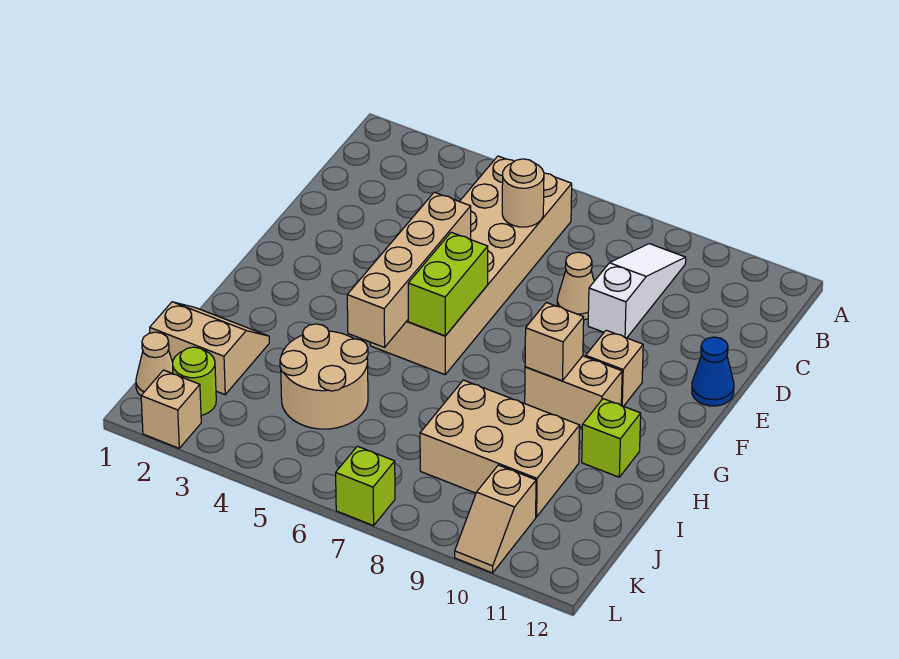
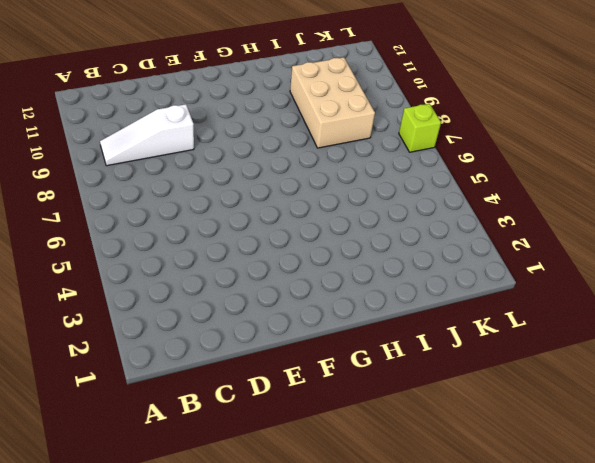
none -> tan brick B5:G6 level 1
none -> tan cone D8 level 1
none -> blue cone E12 level 1

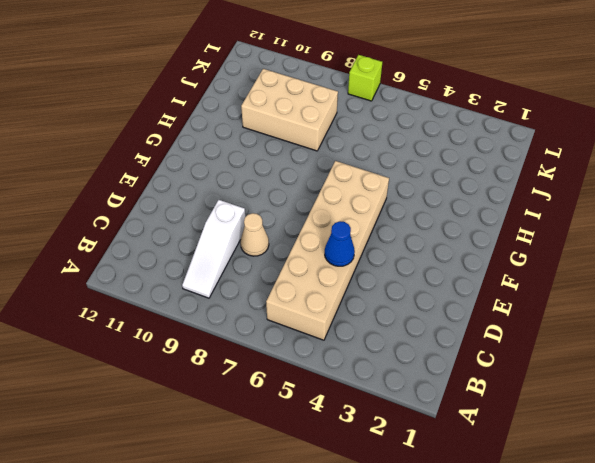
blue cone D5 level 2 -> blue cone E12 level 1
none -> tan brick F10 level 1
none -> tan brick G9:G10 level 1
none -> lime brick H11 level 1

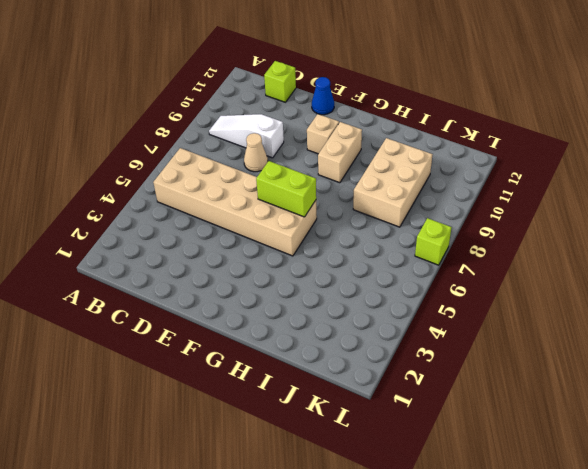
lime brick C12 level 1 -> lime brick H11 level 1
none -> tan slope I1:J2 level 1 top J
none -> tan round brick I4:J5 level 1
none -> tan cone K1 level 1

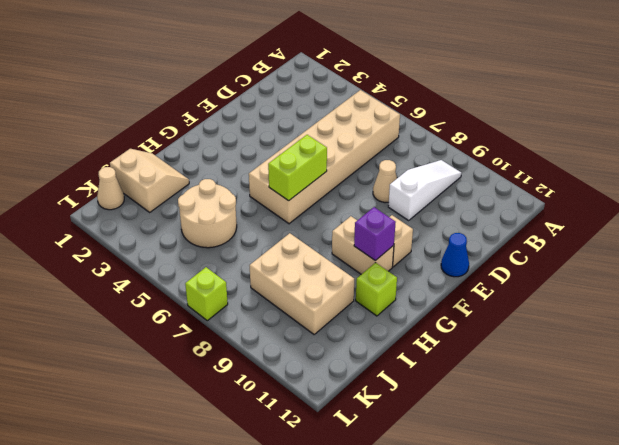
purple brick G10 level 2 -> none
none -> lime round brick K2 level 1
none -> tan slope K10:L10 level 1 top K
none -> tan brick L2 level 1

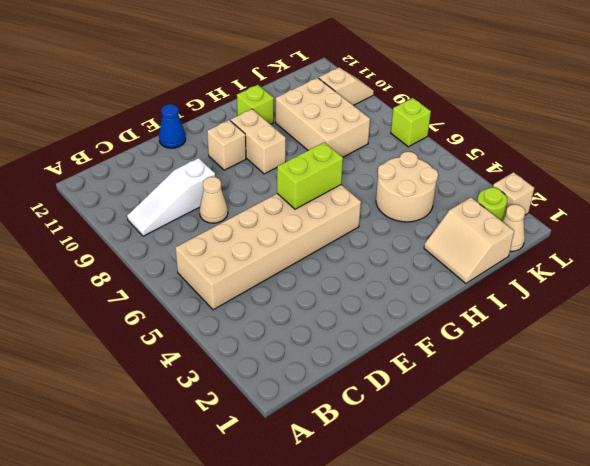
none -> tan round brick C6 level 2
none -> tan brick E5:H5 level 2
none -> tan brick G9 level 2

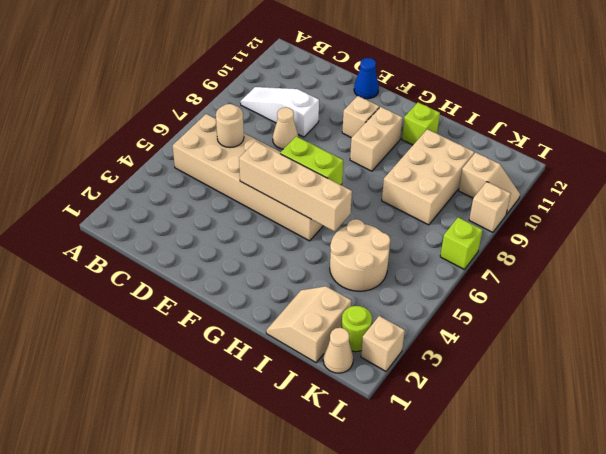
tan brick L9 level 1 -> tan brick G9 level 2

